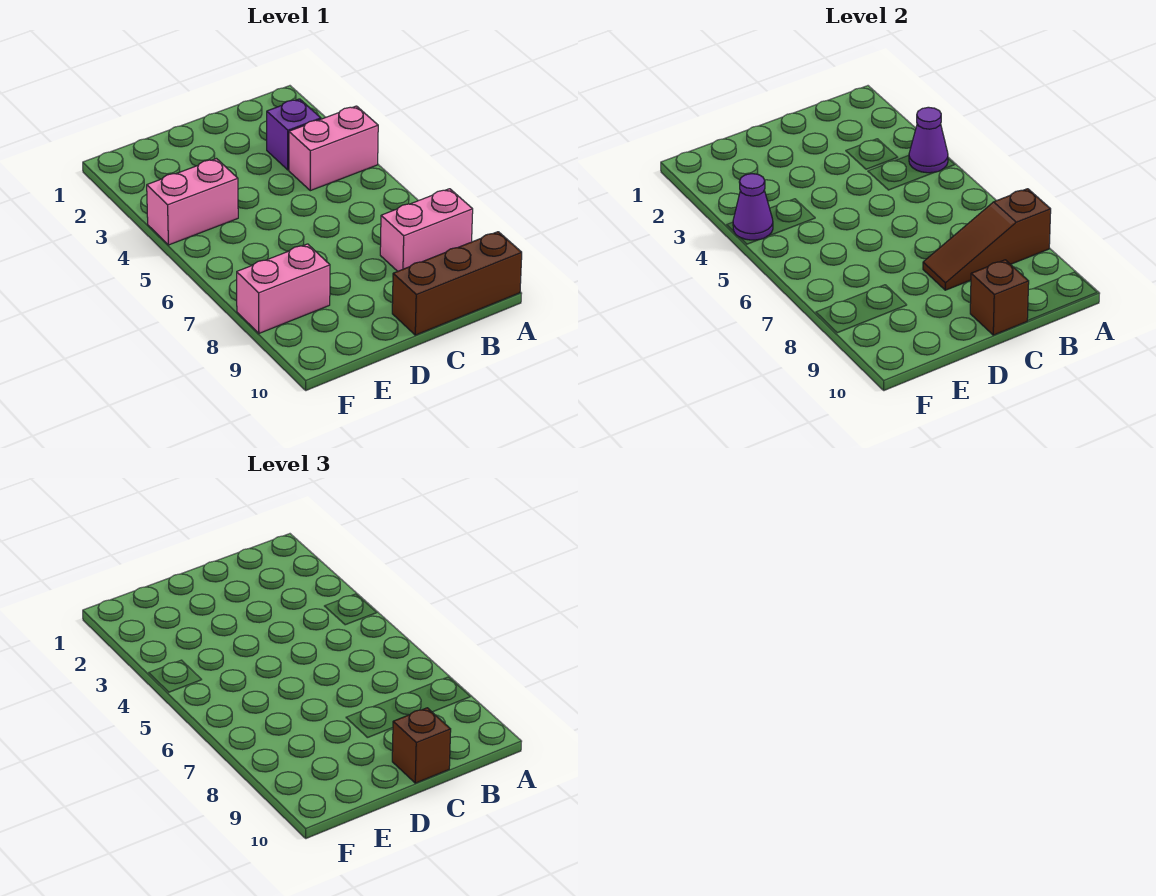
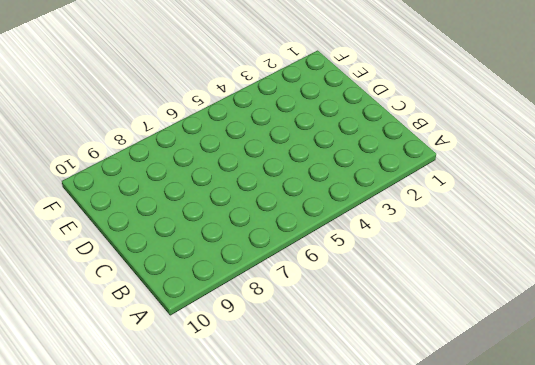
none -> pink brick A4:B4 level 1
none -> pink brick A8:B8 level 1

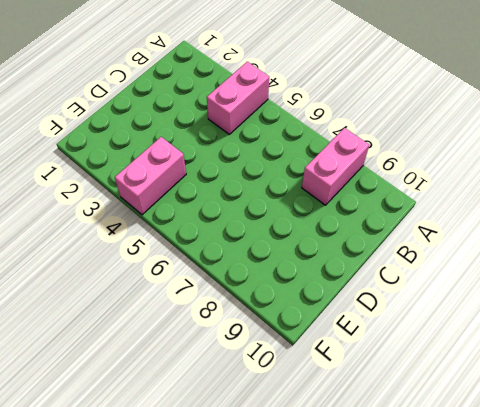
none -> brown brick A10:C10 level 1
none -> purple brick B3 level 1

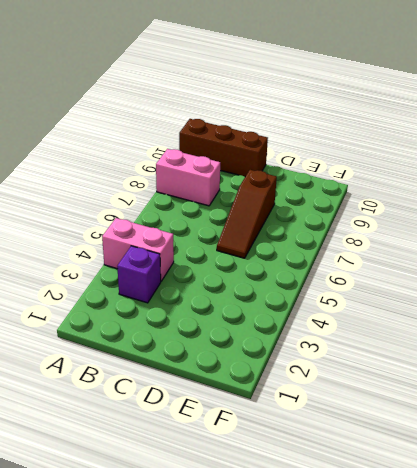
brown slope D6:D8 level 1 top 8 -> brown slope A8:C8 level 2 top A
none -> pink brick E4:F4 level 1
none -> pink brick E8:F8 level 1

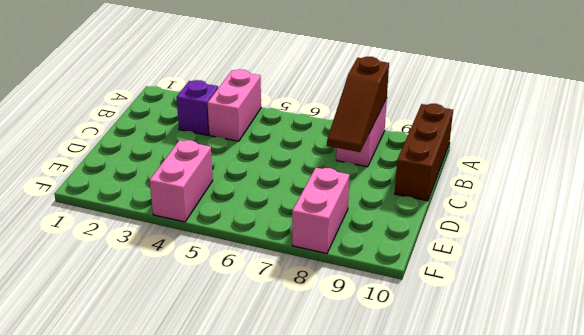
none -> purple cone A4 level 2
none -> brown brick C10 level 2

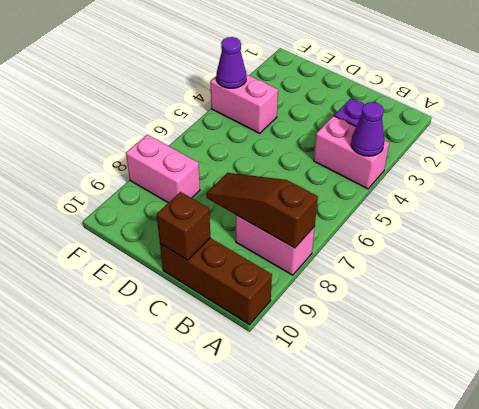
none -> brown brick C10 level 3

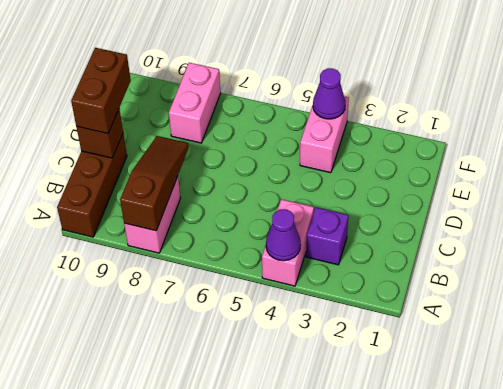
brown brick C10:D10 level 3 -> brown brick C10 level 3

